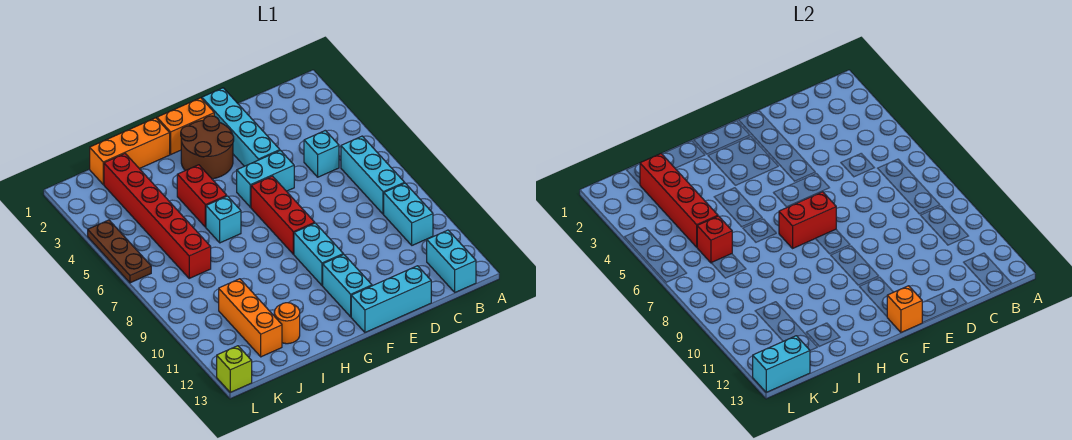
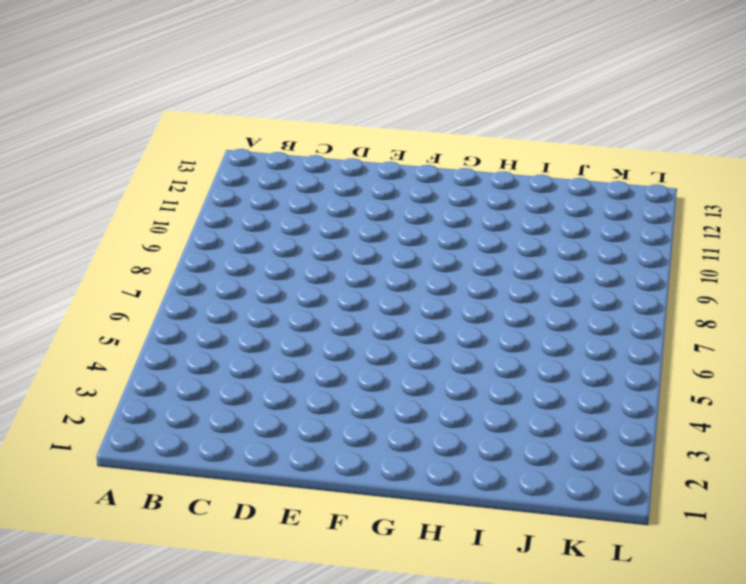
none -> cyan brick B6:B8 level 1
none -> cyan brick B9:B10 level 1
none -> cyan brick B12:B13 level 1

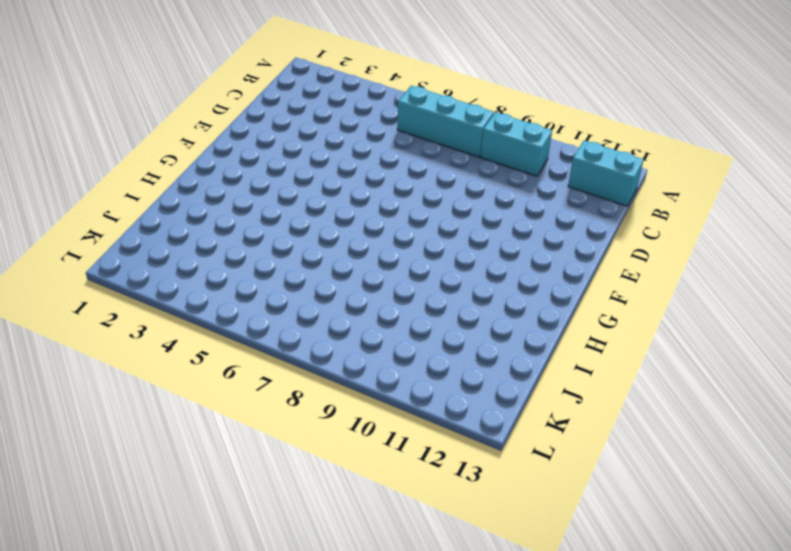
none -> cyan brick C5 level 1
none -> cyan brick D13:F13 level 1
none -> cyan brick E1:E4 level 1

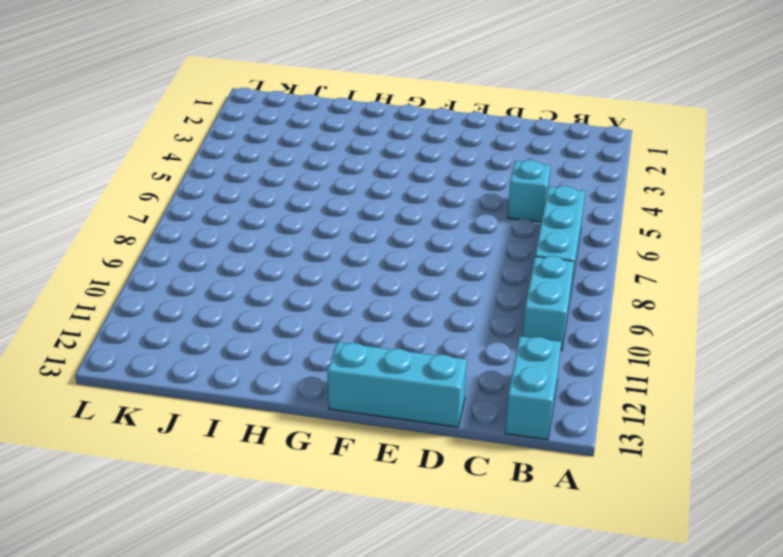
none -> cyan brick E1:E4 level 1
none -> cyan brick E5:F5 level 1
none -> orange brick F1:G1 level 1

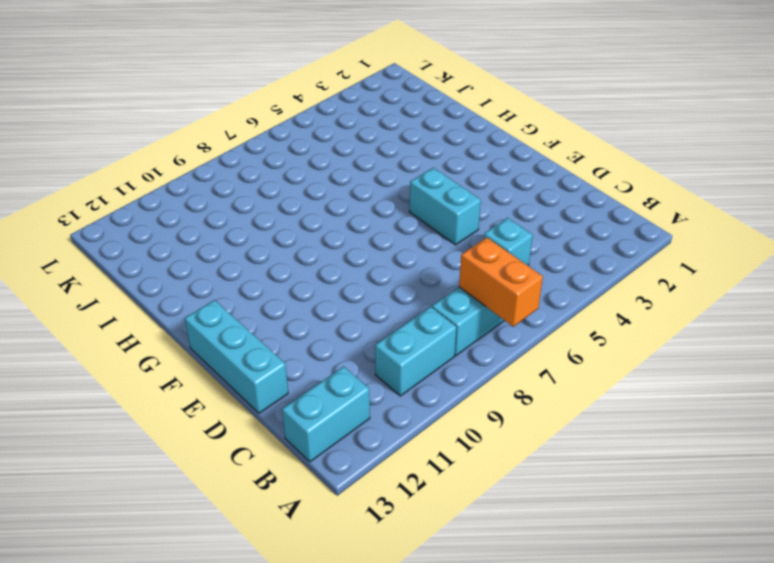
orange brick A7:B7 level 2 -> orange brick F1:G1 level 1
none -> cyan brick E1:E4 level 1
none -> brown round brick F2:G3 level 1
none -> red brick F6:F8 level 1

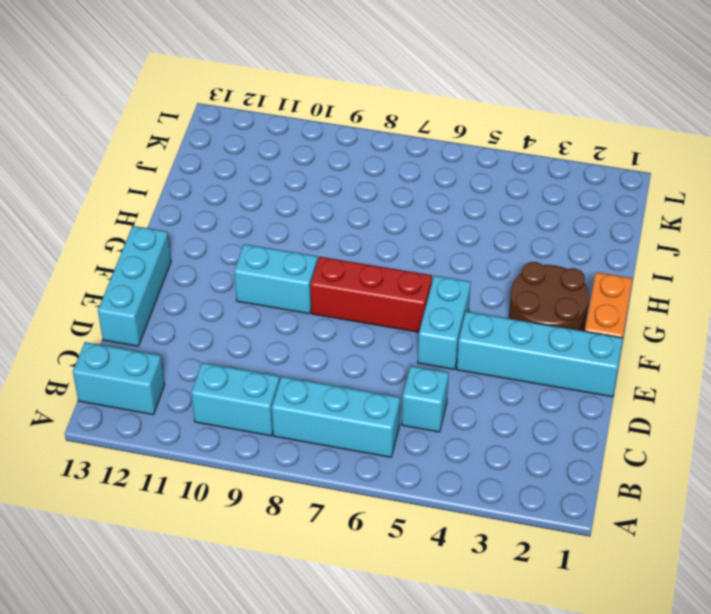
none -> cyan brick F11:F12 level 1
none -> orange brick H1:J1 level 1
none -> red brick H4:H5 level 1

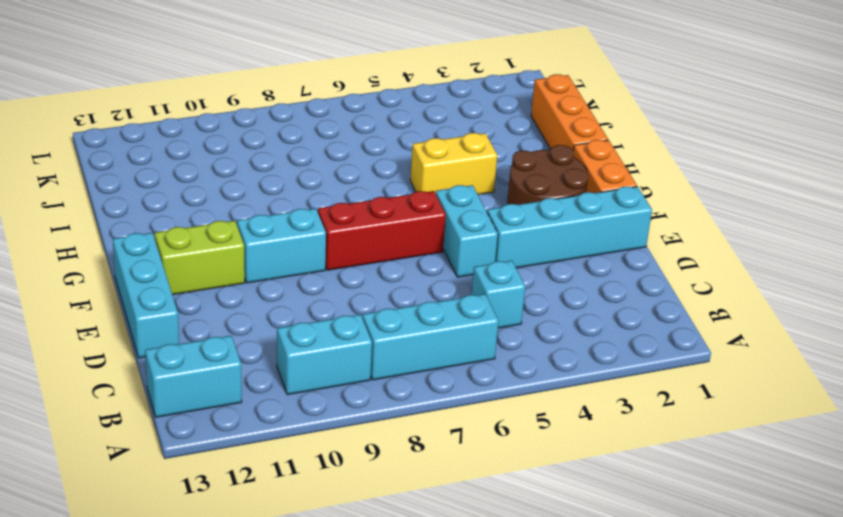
lime brick F11:F12 level 1 -> cyan brick F11:F12 level 1
yellow brick H4:H5 level 1 -> red brick H4:H5 level 1
none -> cyan brick H6 level 1
none -> orange round brick I12 level 1
none -> red brick J2:J7 level 1

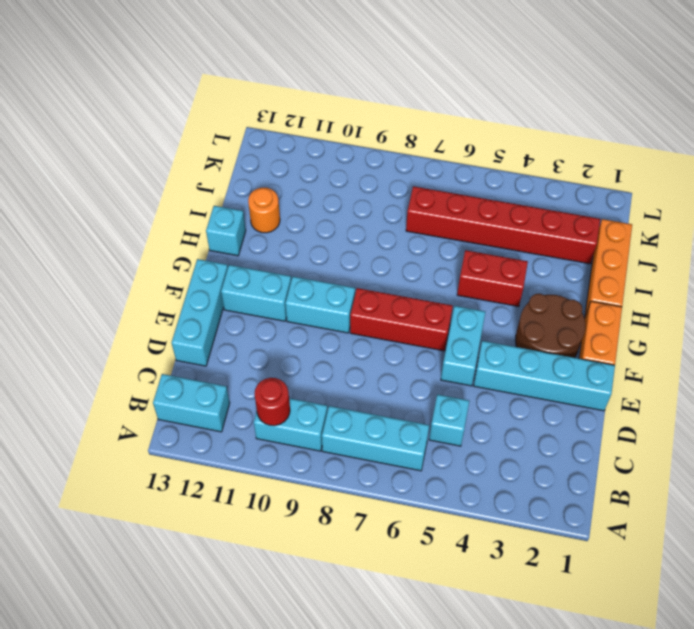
red round brick B10 level 2 -> none
cyan brick H13 level 1 -> cyan brick H6 level 1
none -> orange brick J10:J12 level 1
none -> brown plate L4:L6 level 1
none -> lime brick L13 level 1

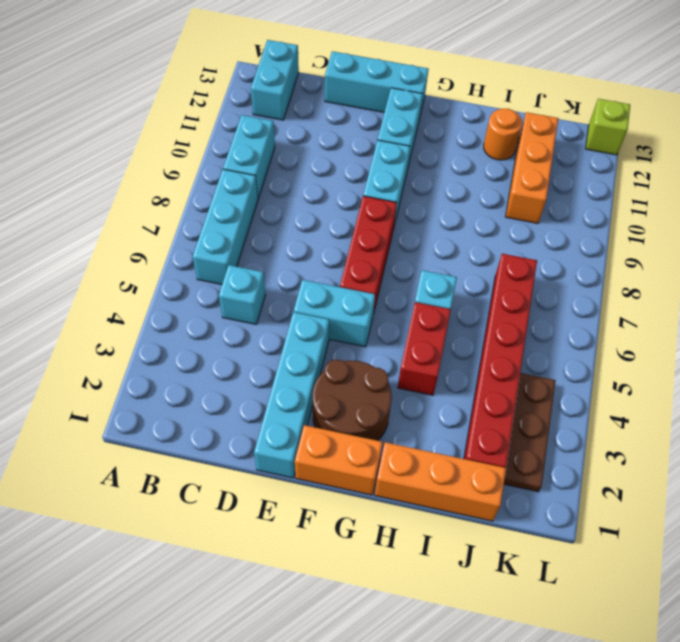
brown plate K2:K4 level 1 -> brown plate L4:L6 level 1
none -> red brick F7:G7 level 2
none -> orange brick F13 level 2
none -> red brick J2:J5 level 2

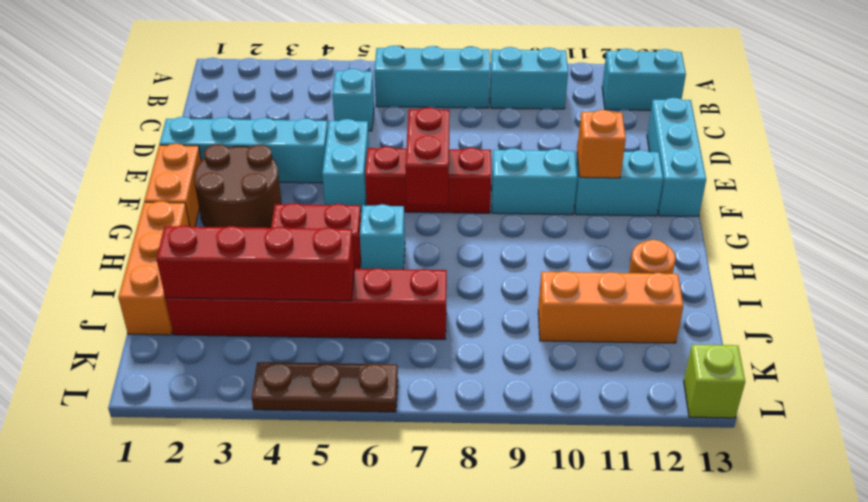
orange brick F11 level 2 -> orange brick F13 level 2
none -> red brick J6 level 2
none -> cyan brick K13:L13 level 2

